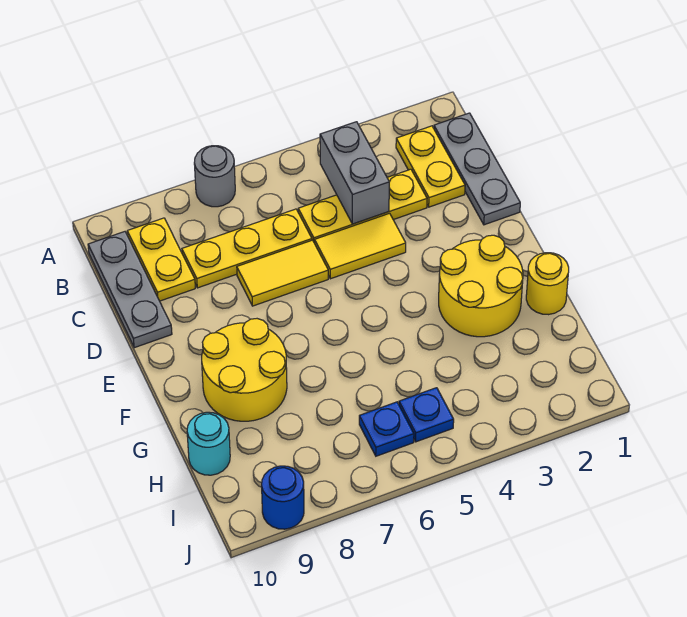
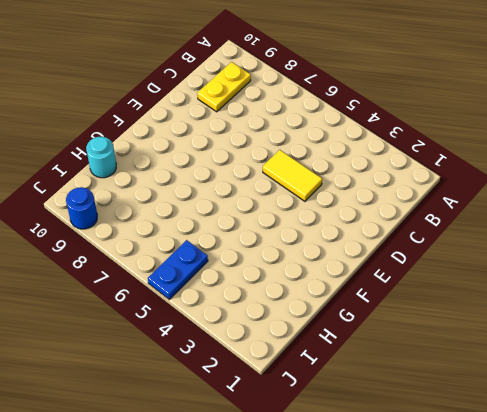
blue plate I5:J5 level 1 -> blue plate I5 level 1
none -> grey round brick A7 level 1
none -> grey plate B1:D1 level 1
none -> yellow plate B2:C2 level 1

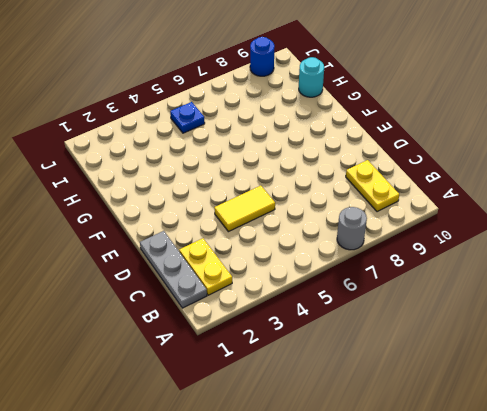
none -> grey plate B10:D10 level 1
none -> yellow plate C3:C5 level 1
none -> yellow plate C6:C8 level 1

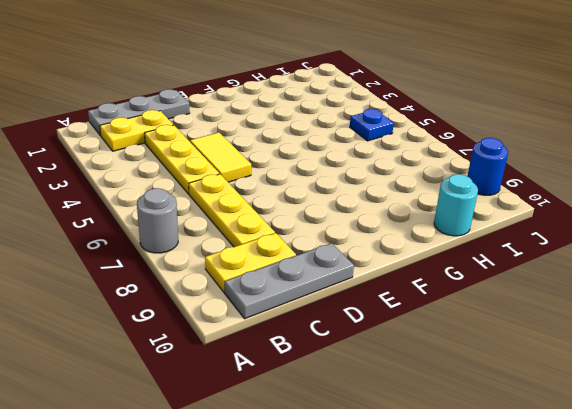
none -> yellow tile D6:D7 level 1
none -> yellow round brick F2:G3 level 1
none -> yellow round brick F8:G9 level 1

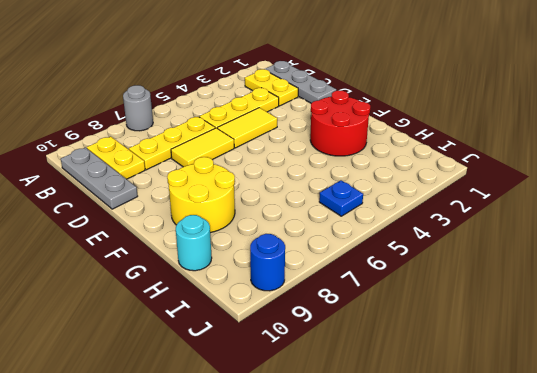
red round brick F2:G3 level 1 -> yellow round brick F2:G3 level 1
none -> yellow round brick G1 level 1
none -> blue plate I6 level 1
none -> grey brick B4:C4 level 2

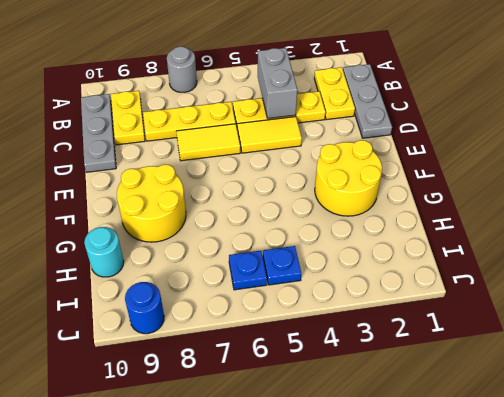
none -> yellow round brick G1 level 1

